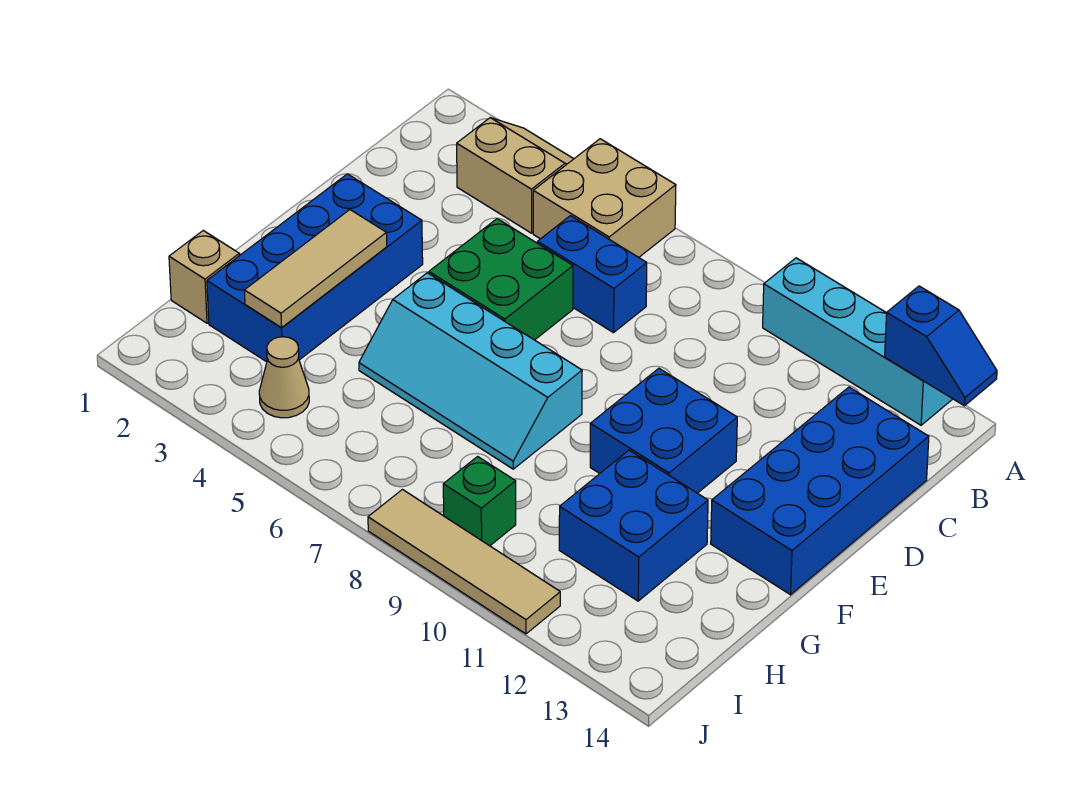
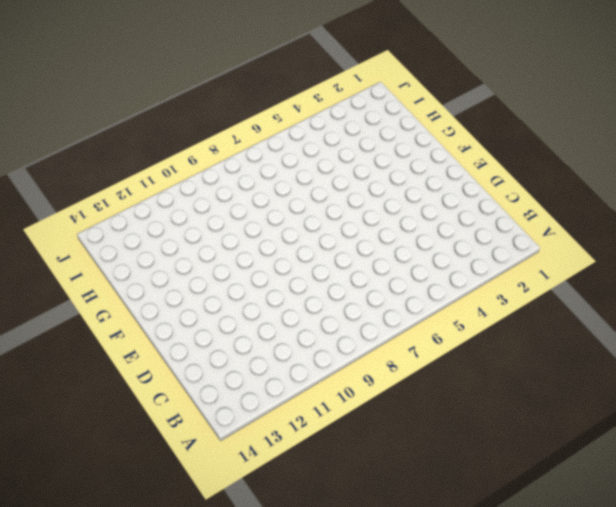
none -> tan slope A3:B4 level 1 top B
none -> tan brick A5:B6 level 1
none -> cyan brick A10:A13 level 1

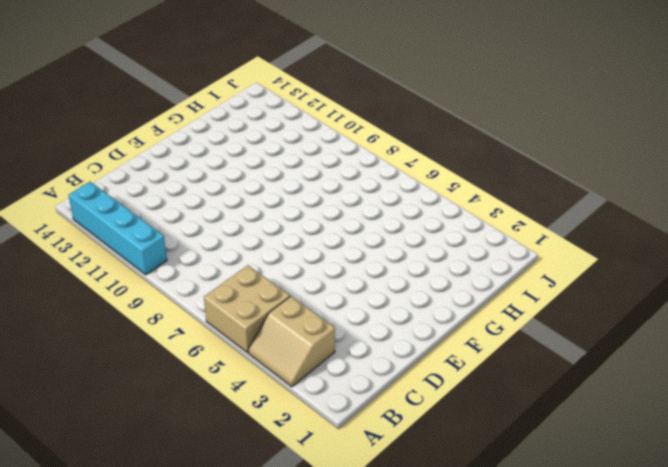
none -> blue brick C6:C7 level 1
none -> blue brick C13:F14 level 1
none -> green brick D5:E6 level 1

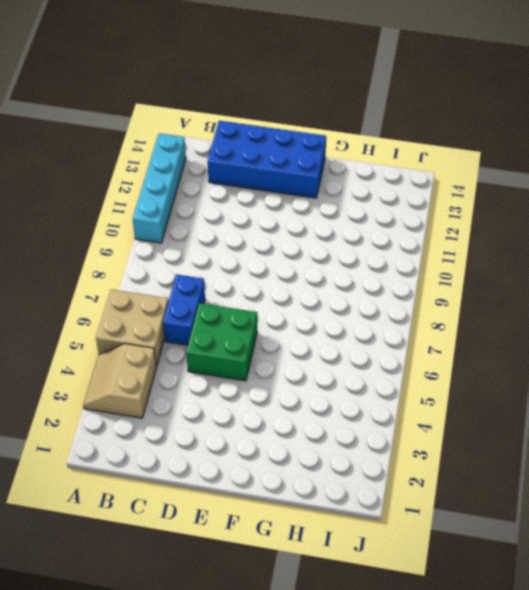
none -> blue brick E2:H3 level 1
none -> blue brick E10:F11 level 1
none -> cyan slope F5:G8 level 1 top F

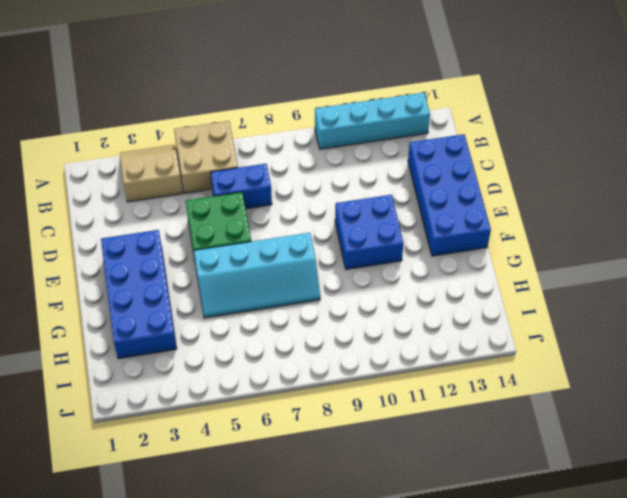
none -> blue brick G11:H12 level 1
none -> tan brick H1 level 1
none -> tan cone I4 level 1

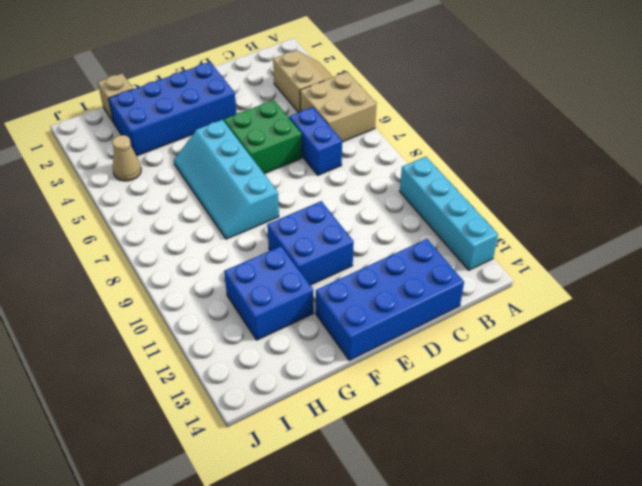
none -> green brick I9 level 1
none -> tan tile J8:J11 level 1
none -> blue slope A13:A14 level 2 top 13

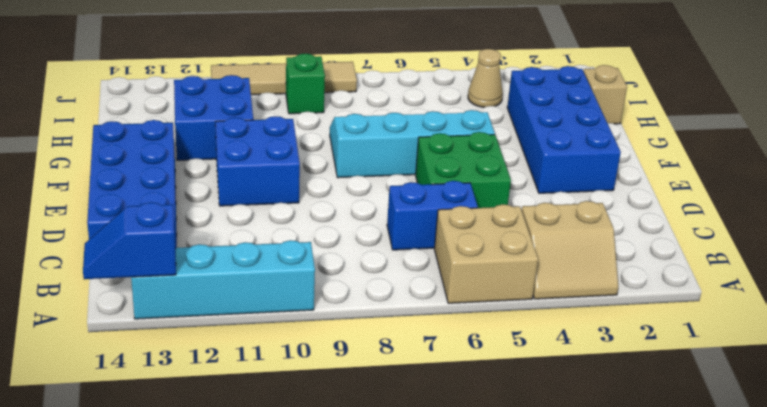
none -> tan tile F3:H3 level 2

